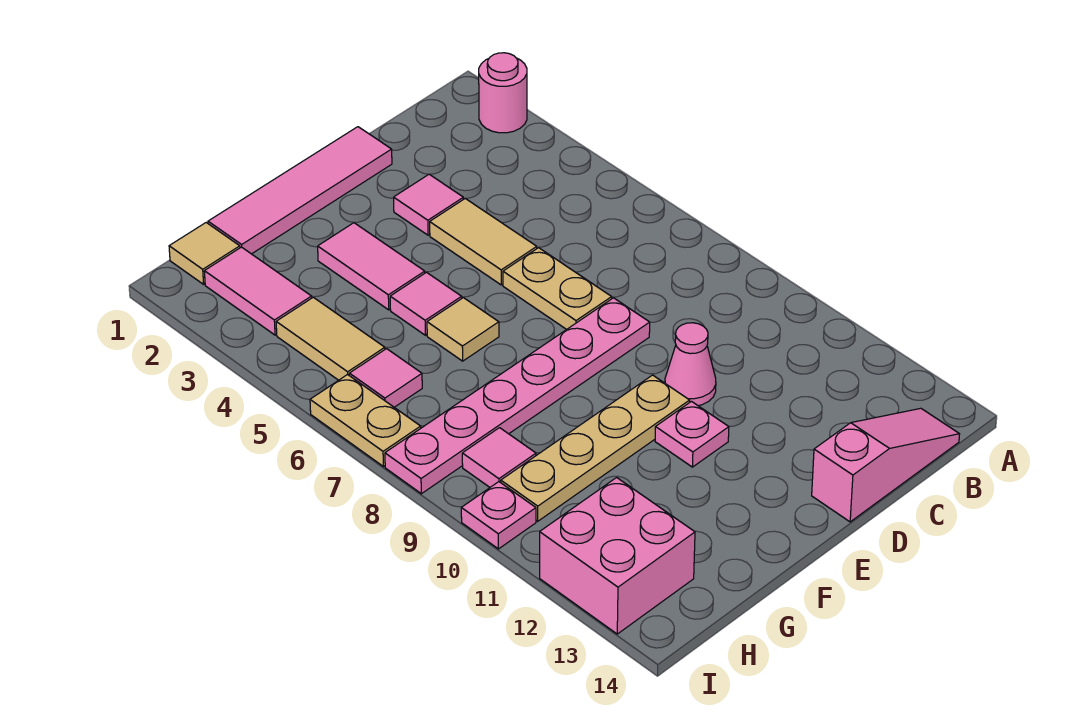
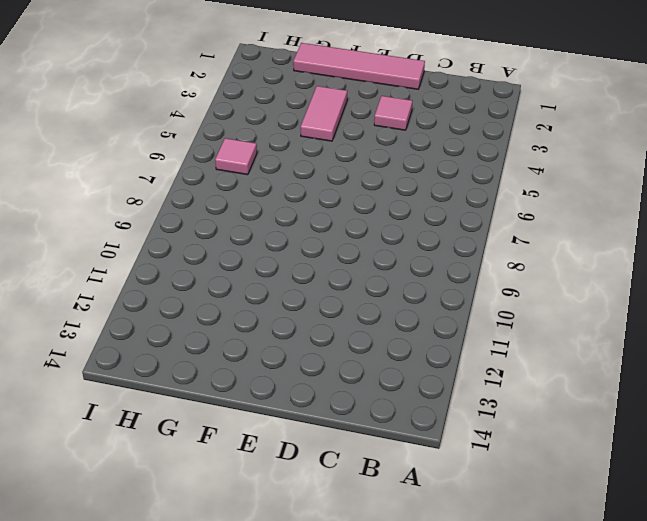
none -> pink round brick A2 level 1
none -> pink slope B14:D14 level 1 top D
none -> tan tile D4:D5 level 1

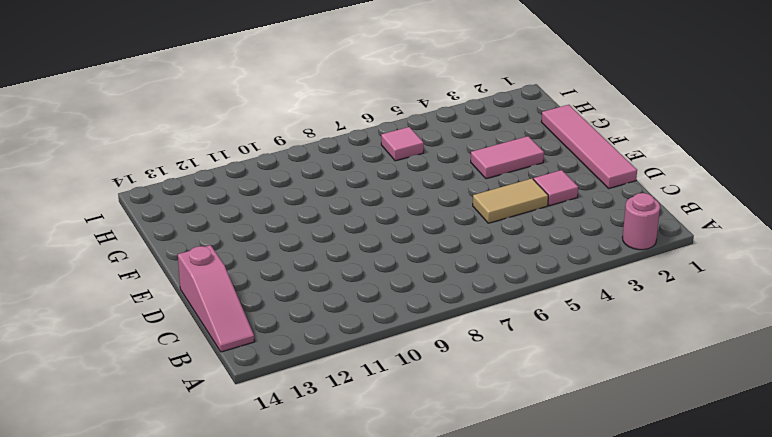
none -> tan plate D6:D7 level 1
none -> pink plate D8:I8 level 1
none -> pink cone D10 level 1

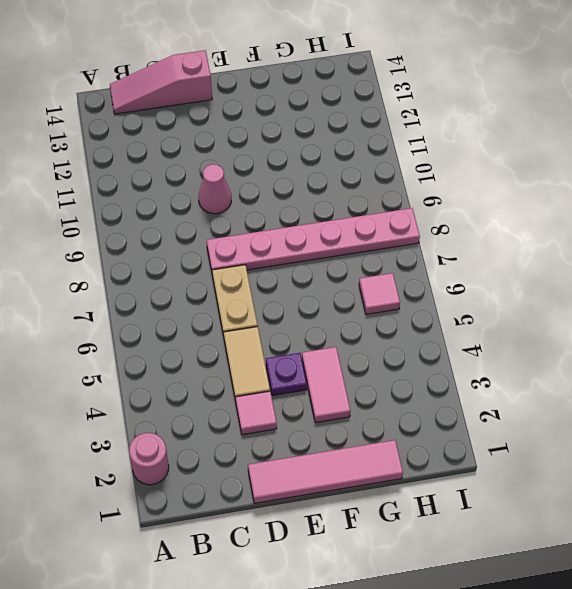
purple plate E4 level 1 -> none
none -> tan plate E10:H10 level 1
none -> pink plate E11 level 1
none -> pink tile F5 level 1

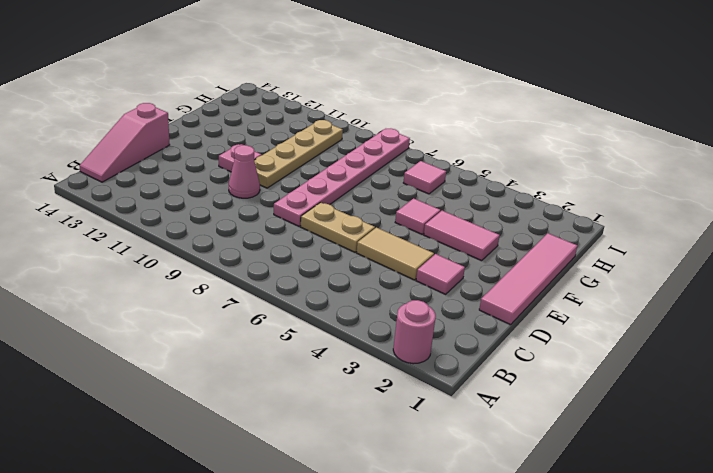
none -> tan tile F6 level 1
none -> tan tile H1 level 1
none -> pink tile H2:H3 level 1

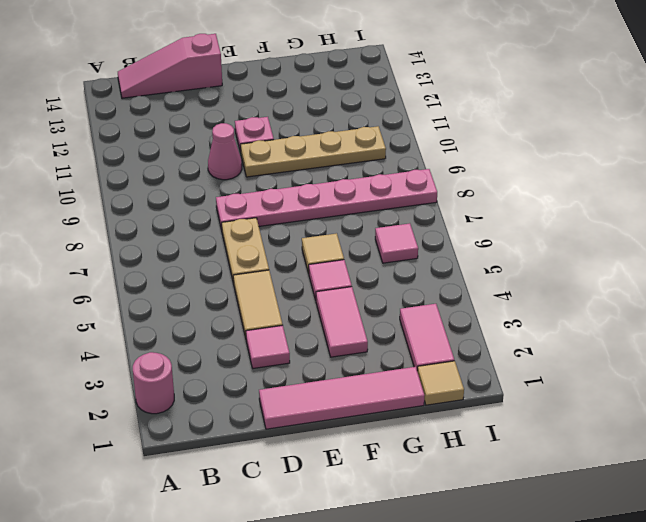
none -> tan tile H4:H5 level 1
none -> pink tile H9 level 1
none -> pink brick H12:I13 level 1

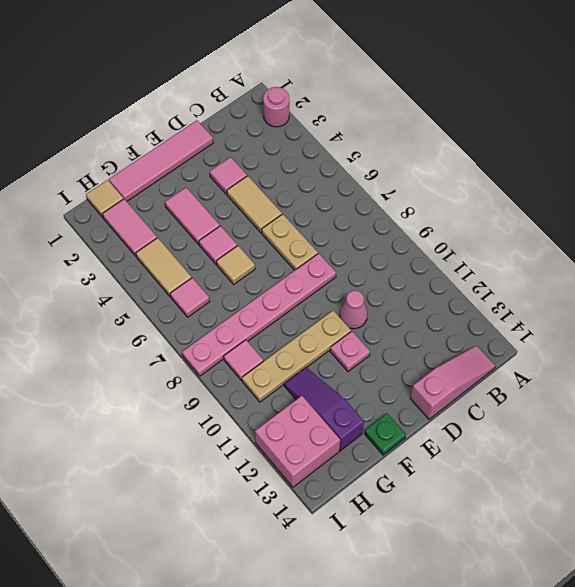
green plate F14 level 1 -> none
purple slope G11:G13 level 1 top 13 -> none
none -> tan plate I6:I7 level 1
none -> pink plate I10 level 1

